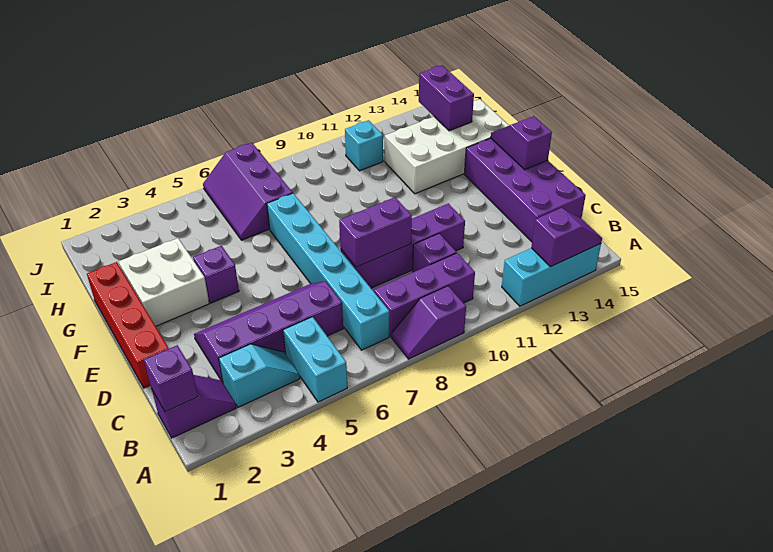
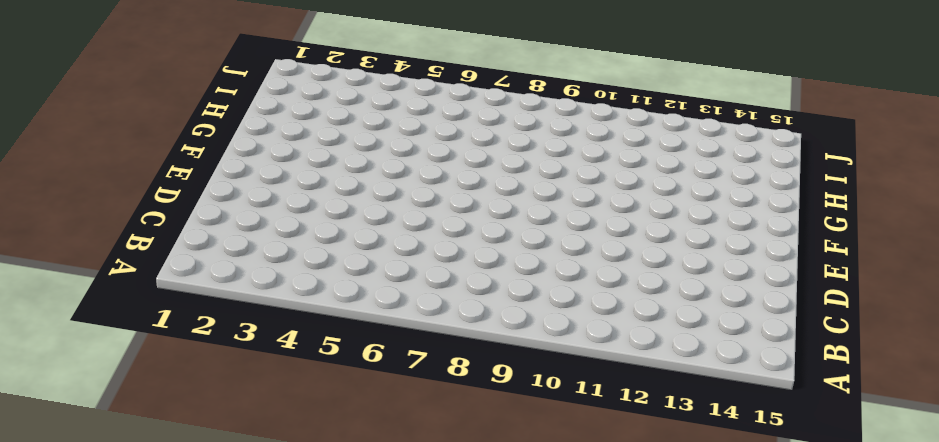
none -> cyan brick A5:B5 level 1
none -> purple slope A8:A9 level 1 top 9
none -> cyan brick A12:A14 level 1

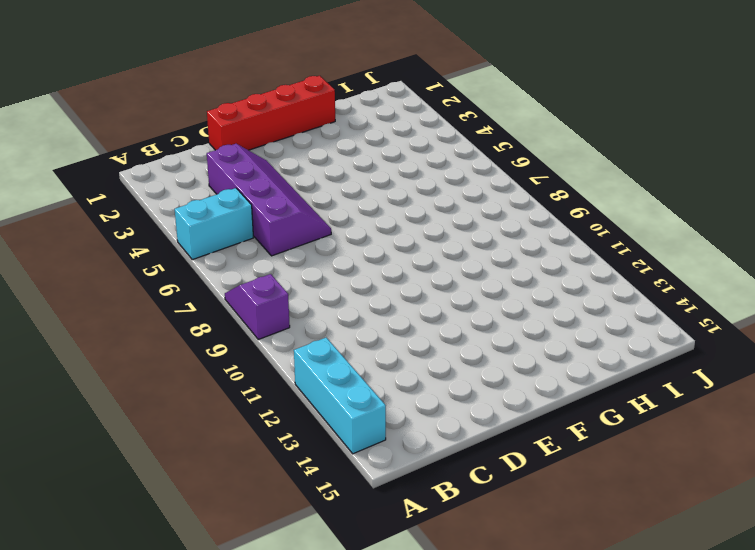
none -> purple slope B1:B2 level 1 top 1
none -> cyan slope B3:B4 level 1 top 3
none -> cyan brick B7:G7 level 1

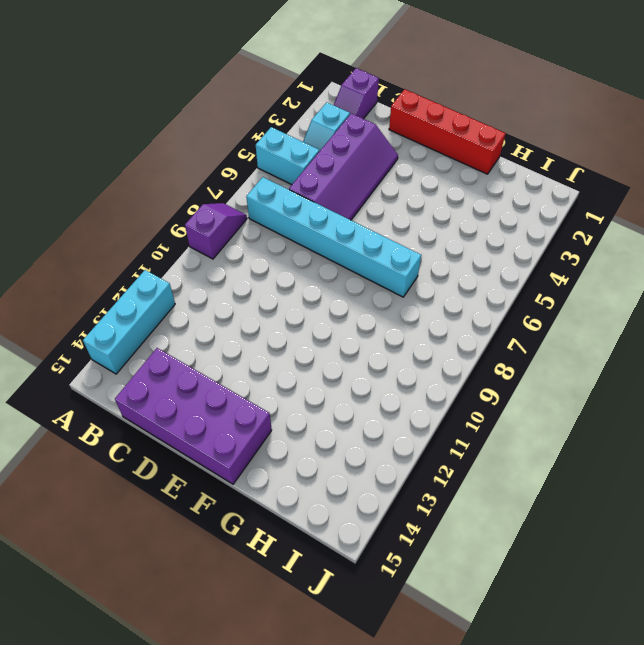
none -> purple brick B8:B10 level 1
none -> purple brick C10 level 1
none -> purple brick D8:D11 level 1

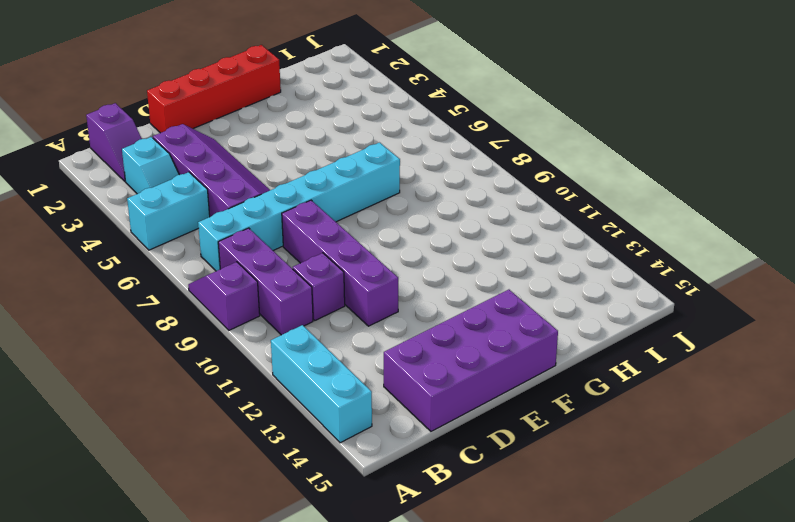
none -> white brick F2:G3 level 1
none -> purple brick F4 level 1
none -> white brick G12:H15 level 1

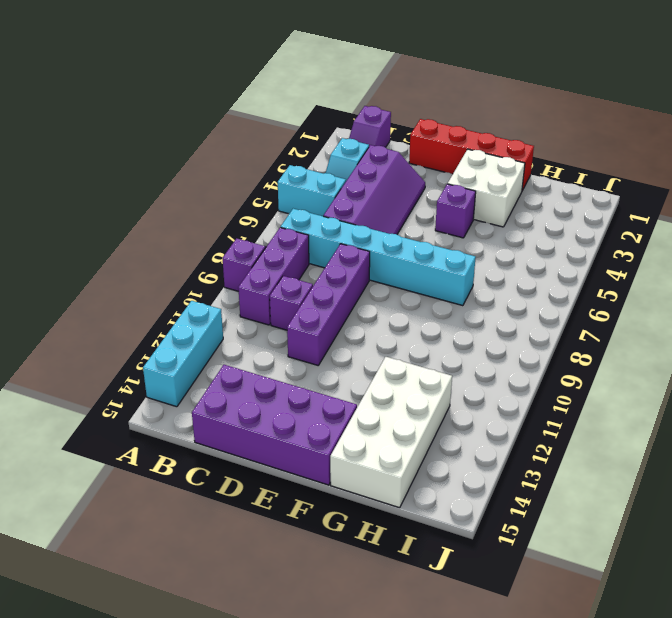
none -> purple slope H6:J7 level 1 top 7
none -> cyan brick I11 level 1
none -> purple slope A13:A14 level 2 top 13

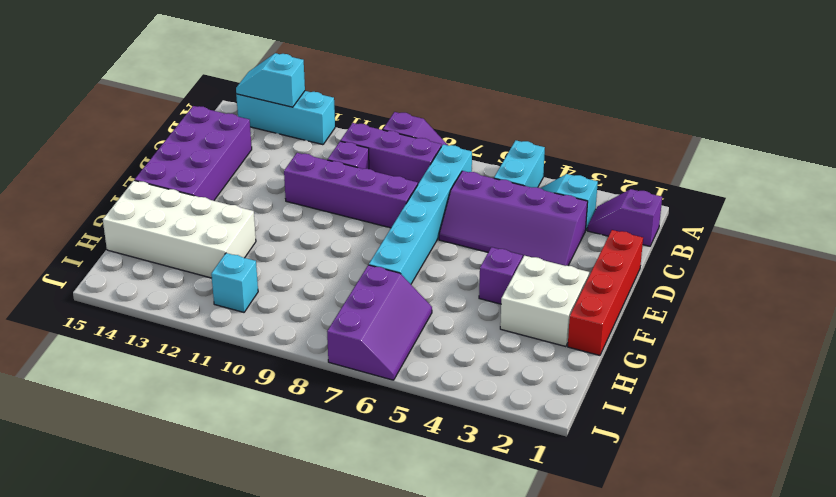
cyan slope A13:A14 level 2 top 13 -> purple slope A13:A14 level 2 top 13
none -> purple brick B1 level 2
none -> purple brick D8:D9 level 2
none -> purple slope E15:F15 level 2 top E

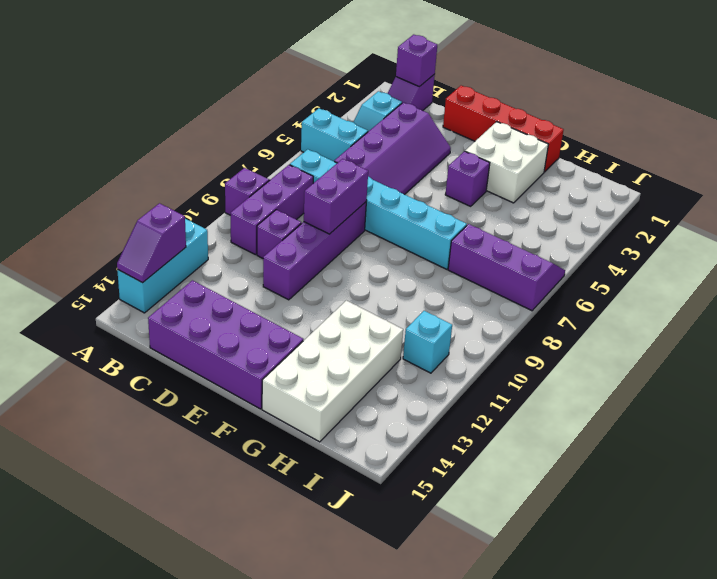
none -> purple slope E15:F15 level 2 top E
none -> purple brick H14:I14 level 2

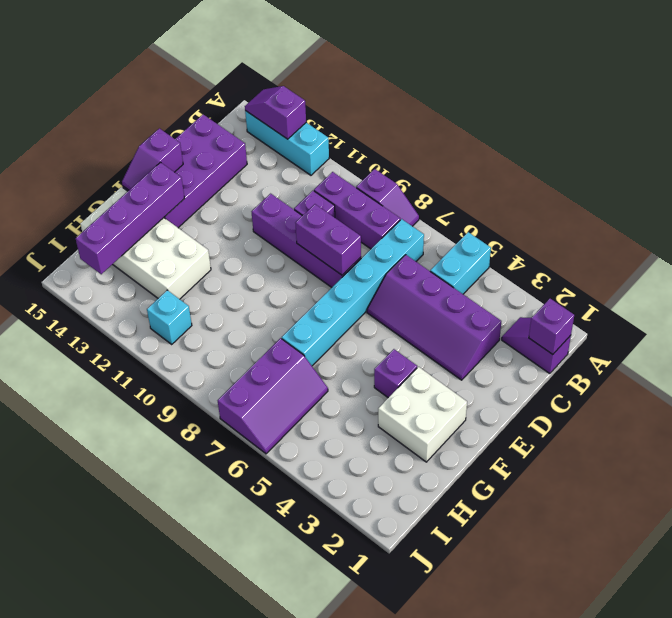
purple brick F14:I14 level 2 -> purple brick H14:I14 level 2
none -> cyan slope B3:B4 level 1 top 3
none -> red brick D1:G1 level 1

